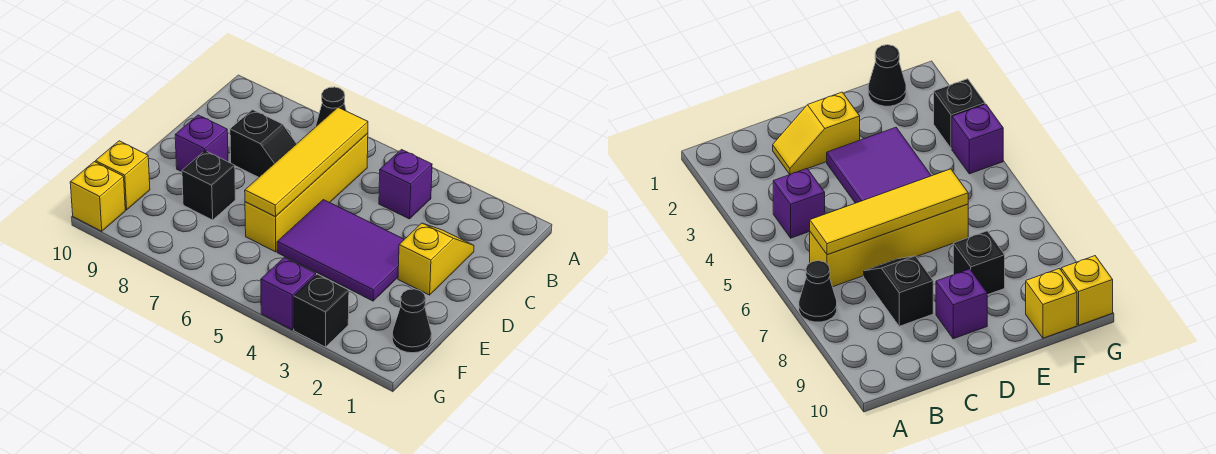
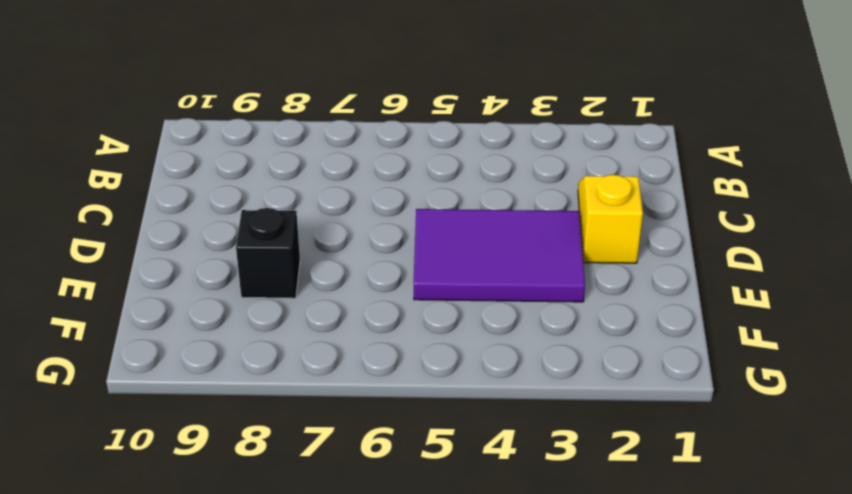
none -> black cone A7 level 1
none -> purple brick B4 level 1
none -> yellow brick B6:E6 level 1

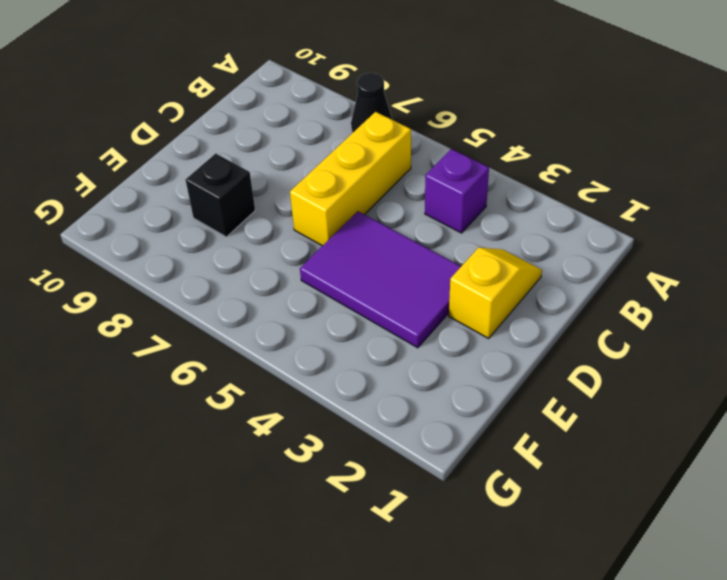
yellow brick B6:D6 level 1 -> yellow brick B6:E6 level 1
none -> black slope C7:C8 level 1 top 8
none -> purple brick D9 level 1
none -> black cone F1 level 1

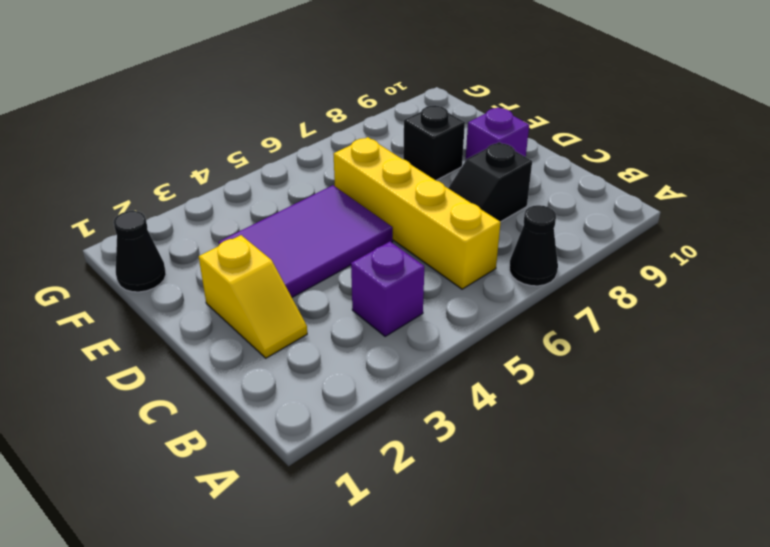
none -> yellow brick F10 level 1
none -> black brick G3 level 1
none -> purple brick G4 level 1

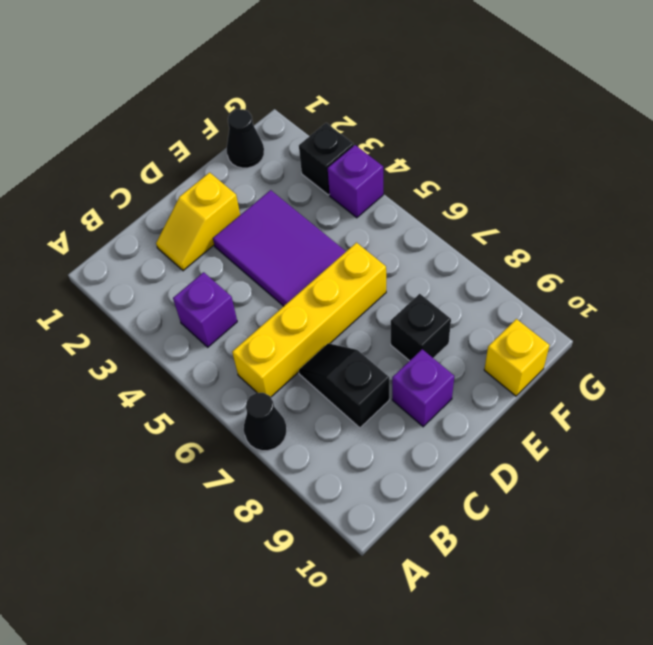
none -> yellow brick G10 level 1
none -> yellow tile B6:E6 level 2

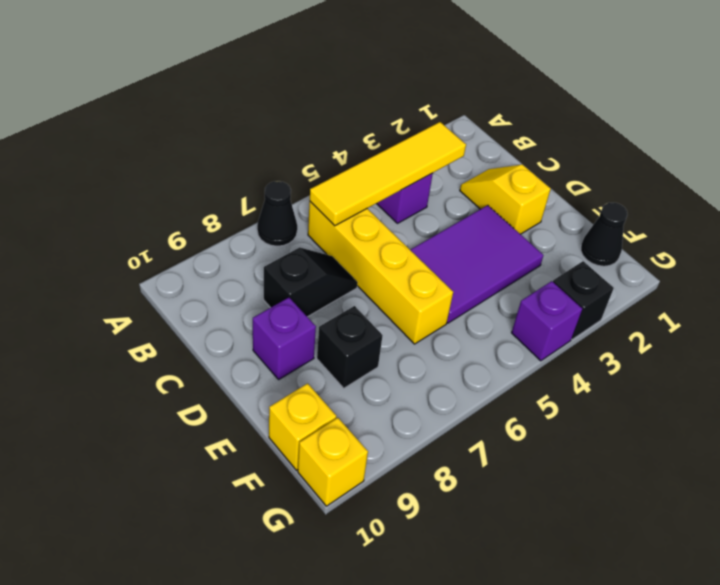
yellow tile B3:B6 level 2 -> yellow tile B6:E6 level 2

